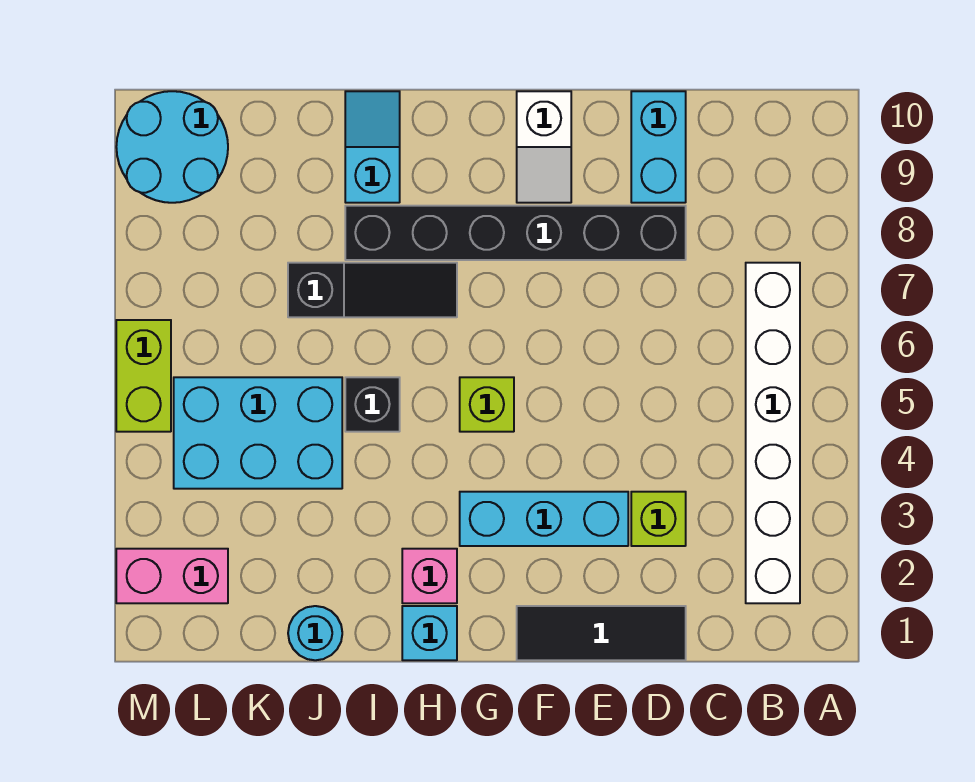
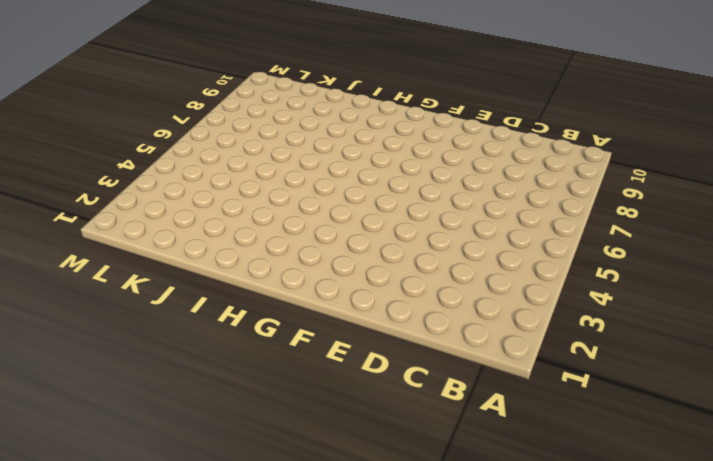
none -> white brick B2:B7 level 1
none -> black tile D1:F1 level 1
none -> lime brick D3 level 1

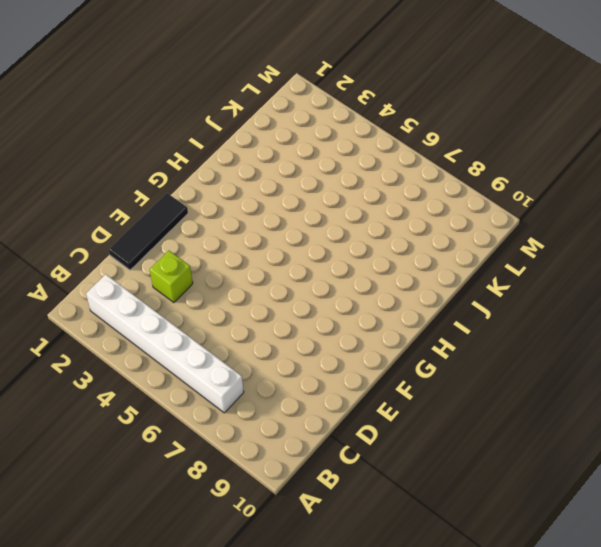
none -> black brick D8:I8 level 1
none -> cyan brick D9:D10 level 1
none -> cyan brick E3:G3 level 1

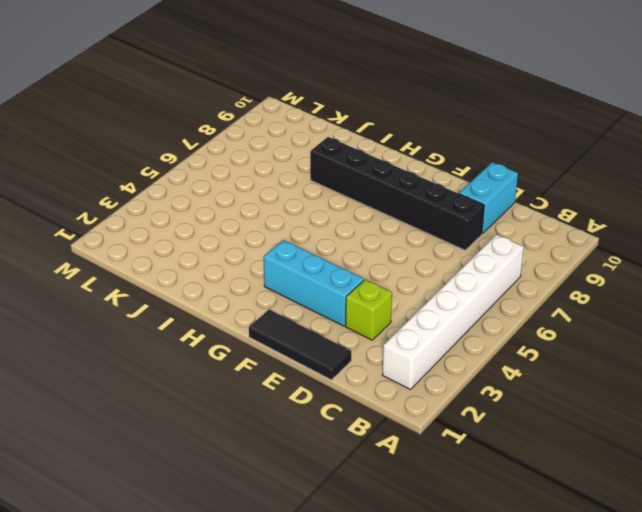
none -> white slope F9:F10 level 1 top 10
none -> lime brick G5 level 1
none -> cyan brick H1 level 1

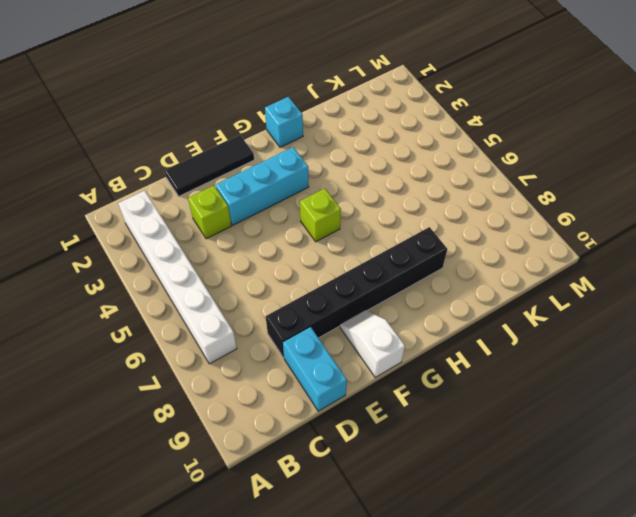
none -> pink brick H2 level 1
none -> black slope H7:J7 level 1 top J
none -> black brick I5 level 1

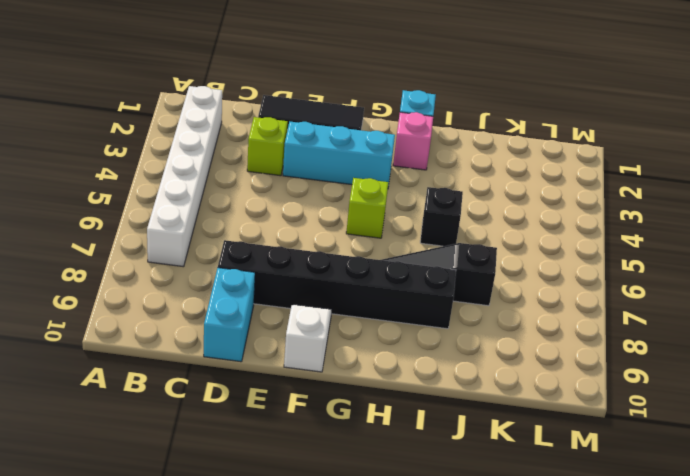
none -> cyan slope I9:I10 level 1 top 9
none -> cyan round brick J1 level 1
none -> cyan brick J4:L5 level 1

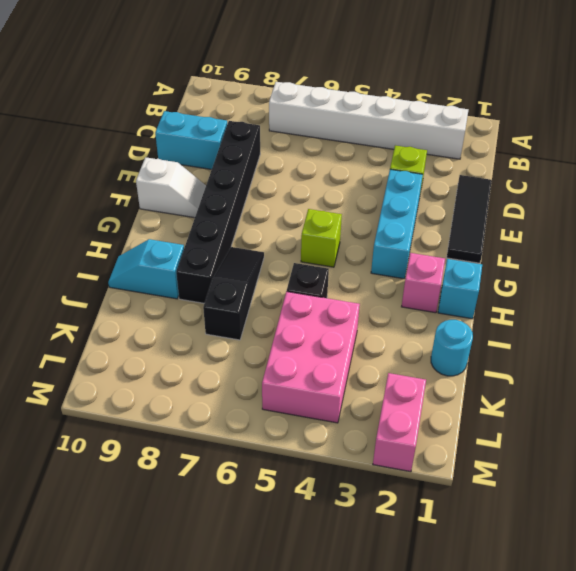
pink brick J4:L5 level 1 -> cyan brick J4:L5 level 1
none -> cyan round brick L9:M10 level 1
none -> lime brick M5:M6 level 1

